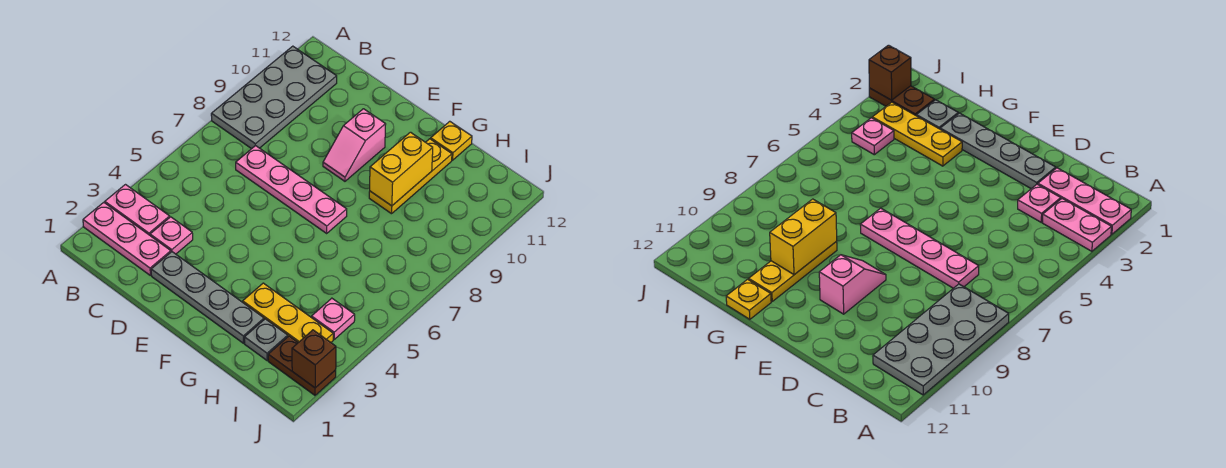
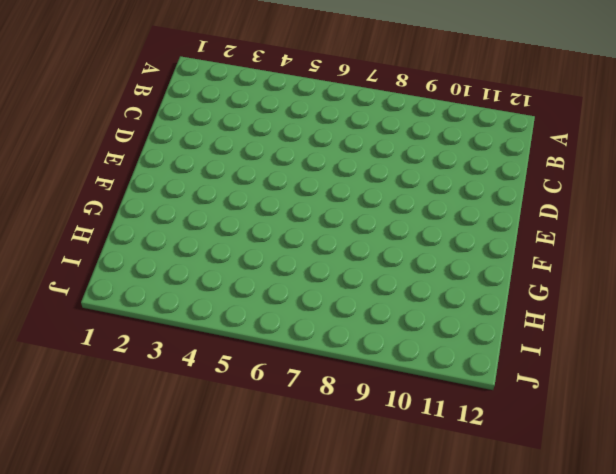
none -> pink plate A2:C2 level 1
none -> pink plate A3:B3 level 1
none -> grey plate A8:B11 level 1

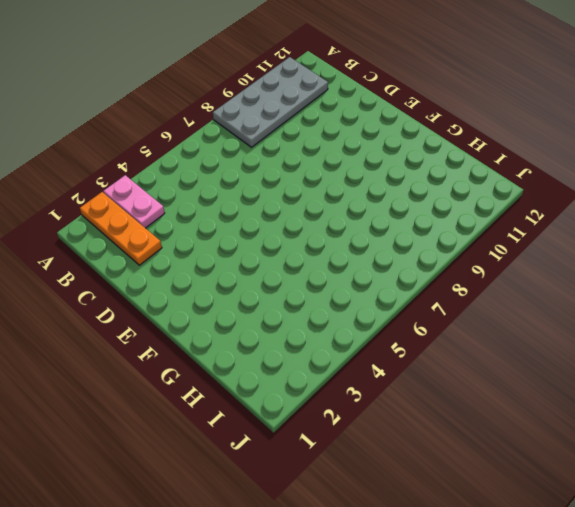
orange plate A2:C2 level 1 -> pink plate A2:C2 level 1
none -> pink plate C3 level 1
none -> pink plate C7:F7 level 1
none -> grey plate D2:G2 level 1

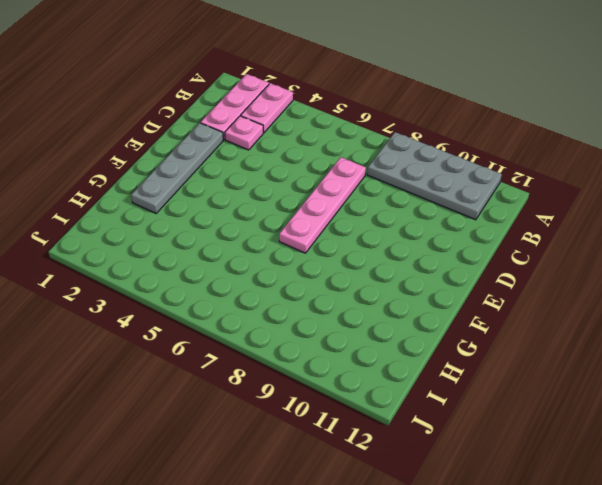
none -> pink slope E9:E10 level 1 top 10
none -> yellow plate G3:I3 level 1
none -> yellow plate G9:G11 level 1

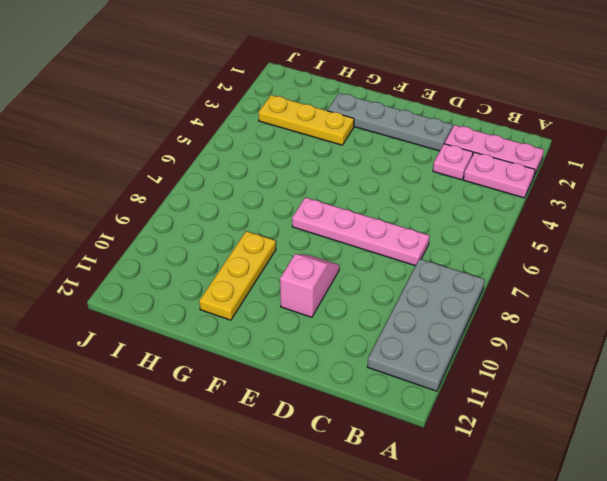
none -> yellow plate G12 level 1
none -> grey plate H2 level 1
none -> brown plate I2:J2 level 1

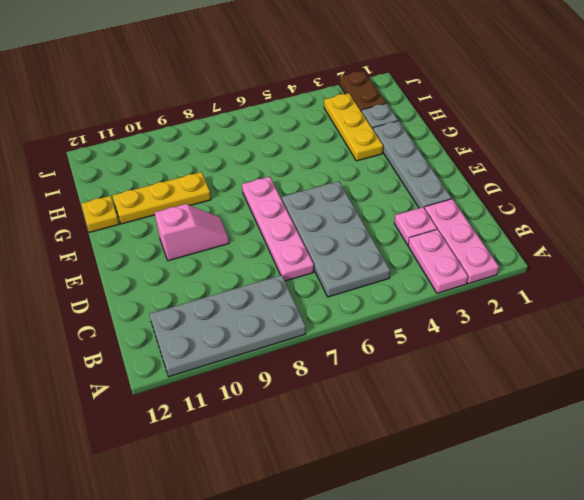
grey plate B5:E6 level 1 -> none
none -> pink plate I4 level 1
none -> yellow brick G9:G10 level 2
none -> brown brick J2 level 2

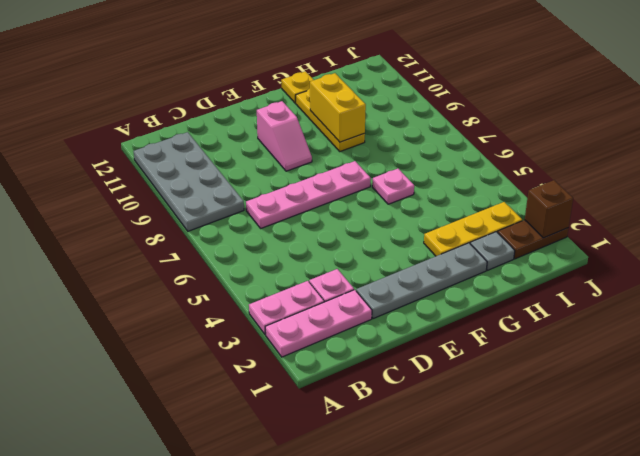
pink plate G6 level 1 -> pink plate I4 level 1

